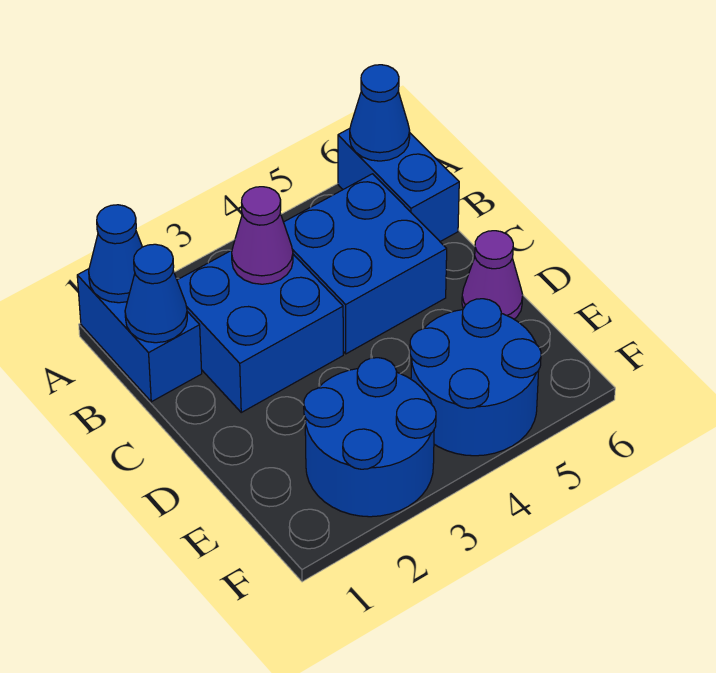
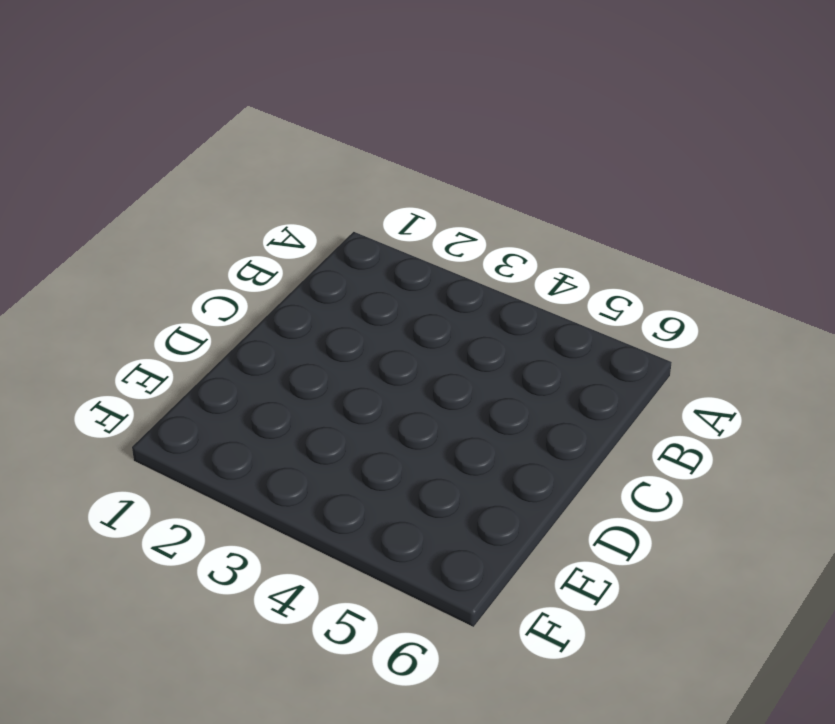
none -> blue brick A1:B1 level 1
none -> blue brick A6:B6 level 1

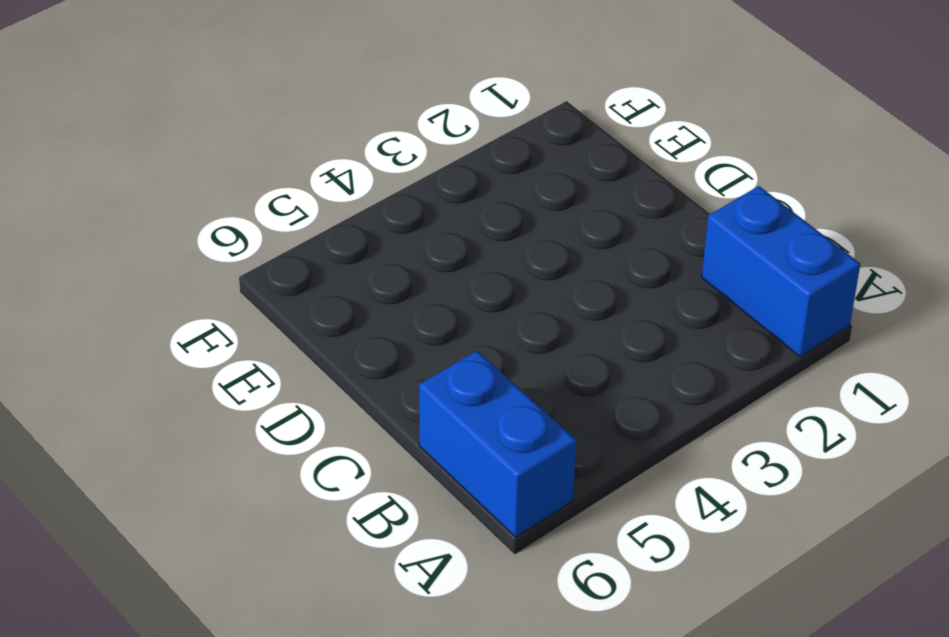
none -> blue brick B2:C3 level 1
none -> blue brick B4:C5 level 1

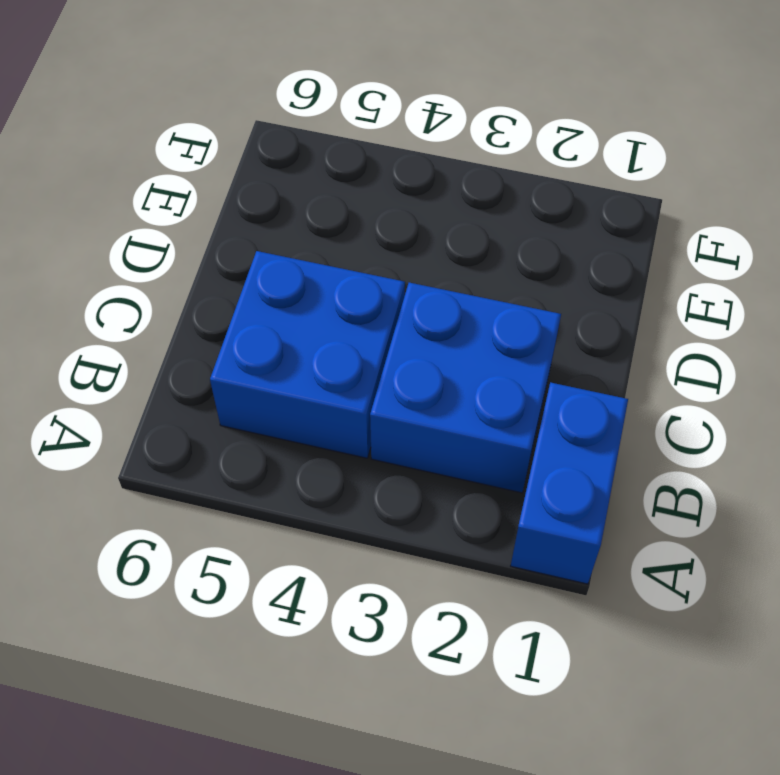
none -> blue brick A6:B6 level 1
none -> purple cone D6 level 1

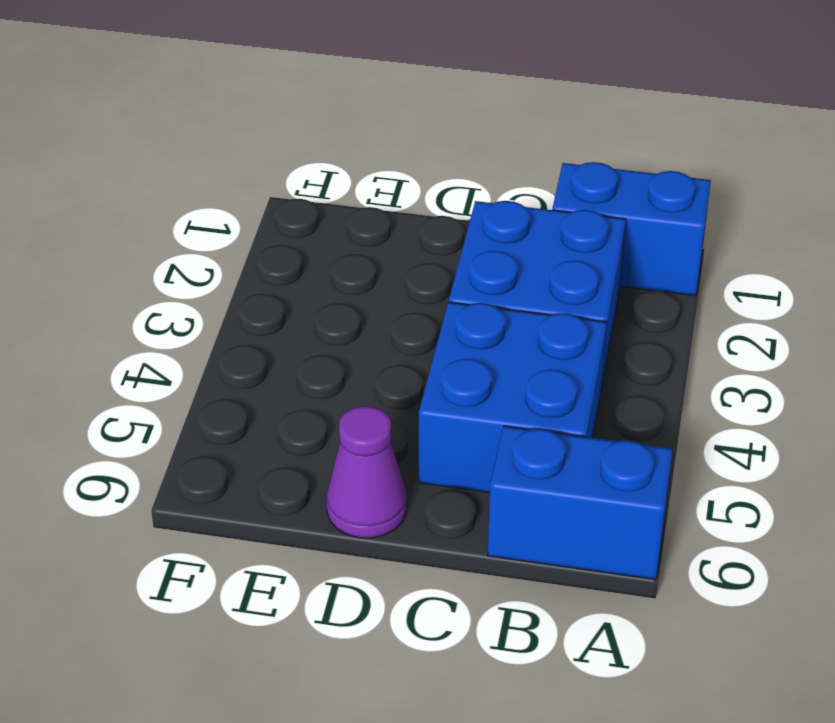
none -> blue round brick E2:F3 level 1
none -> blue round brick E4:F5 level 1

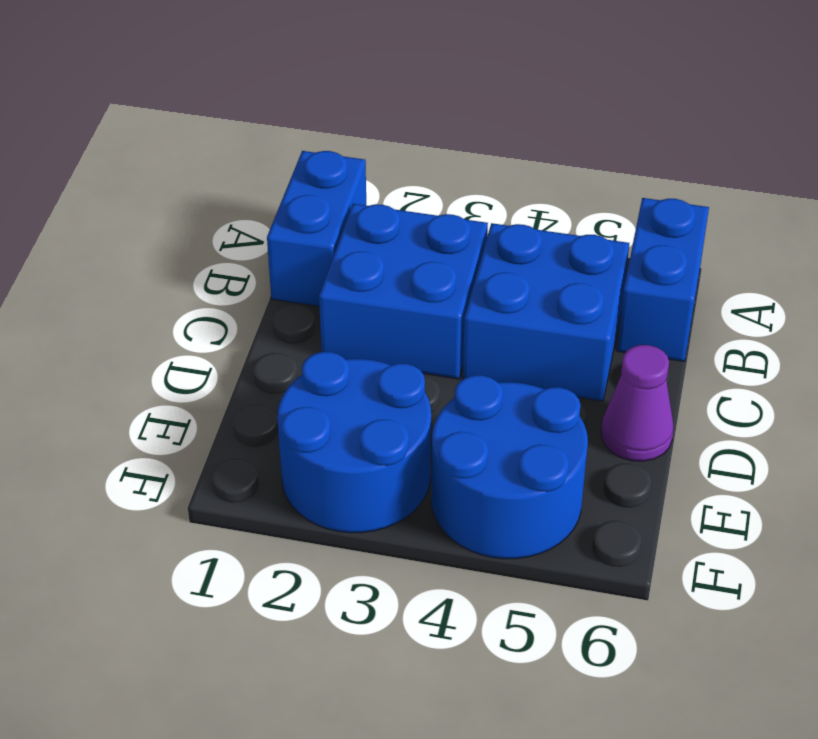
none -> blue cone A1 level 2
none -> blue cone A6 level 2

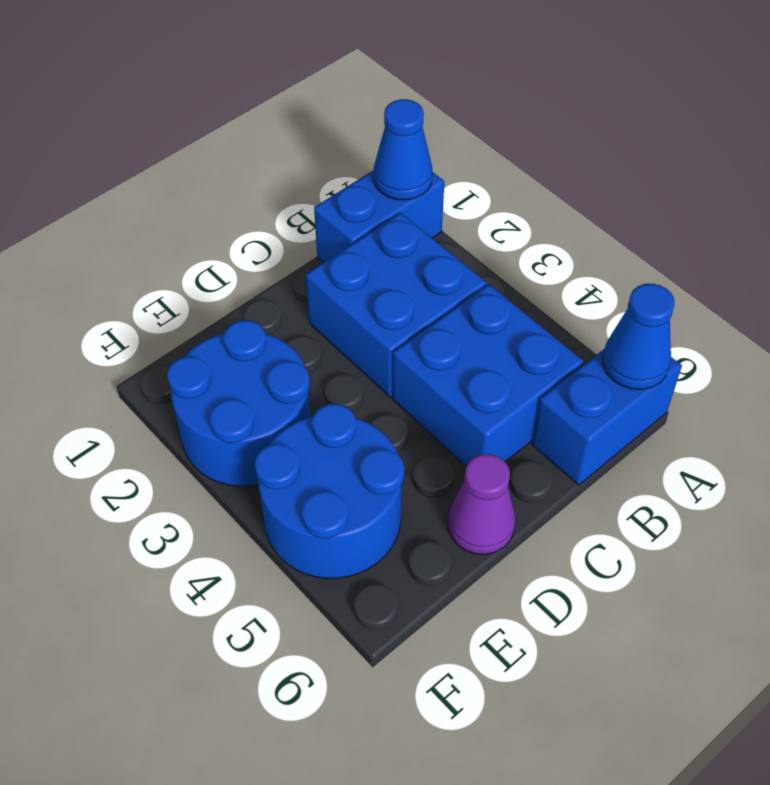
none -> blue cone B1 level 2
none -> purple cone B3 level 2

